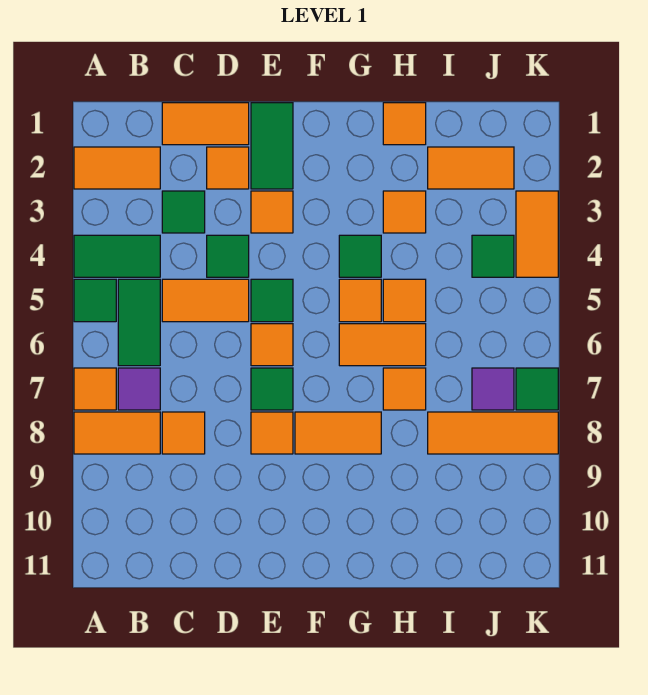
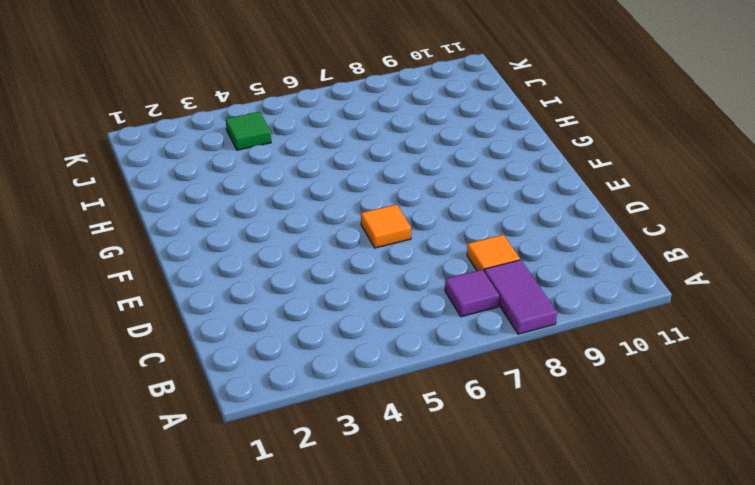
purple tile A8:B8 level 1 -> orange tile A8:B8 level 1
none -> orange tile A2:B2 level 1
none -> green tile A4:B4 level 1
none -> green tile A5 level 1
none -> orange tile A7 level 1

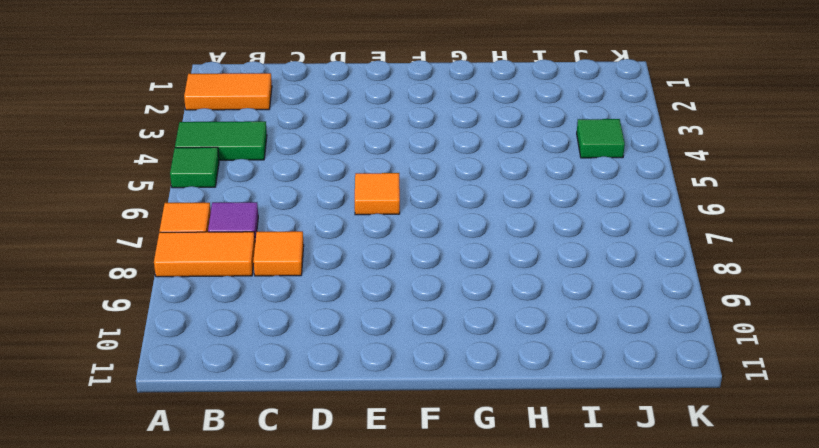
none -> green tile B5:B6 level 1
none -> orange tile C1:D1 level 1
none -> green tile C3 level 1
none -> orange tile C5:D5 level 1

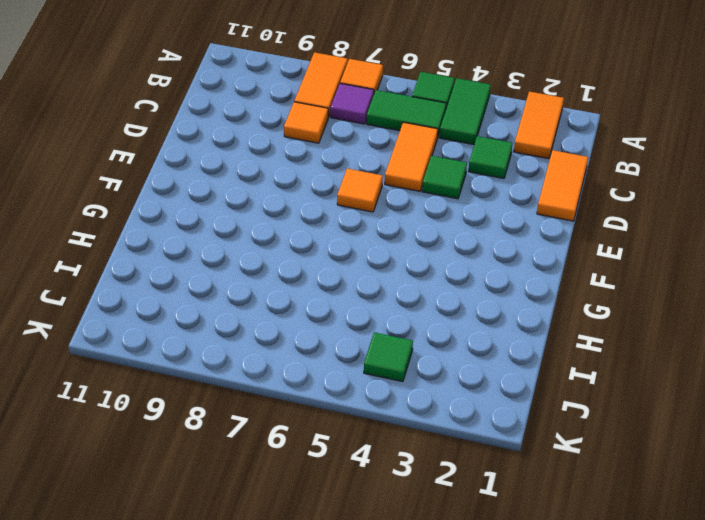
none -> orange tile D2 level 1
none -> green tile E1:E2 level 1
none -> orange tile E3 level 1
none -> green tile E5 level 1

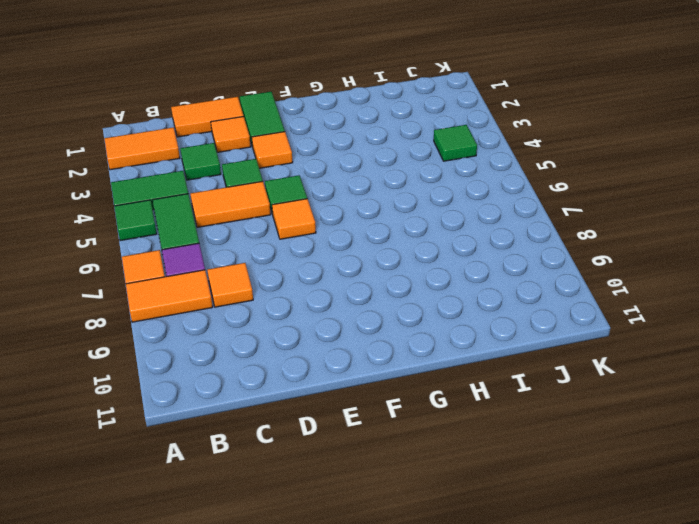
none -> green tile E7 level 1
none -> orange tile E8 level 1
none -> orange tile F8:G8 level 1
none -> green tile G4 level 1

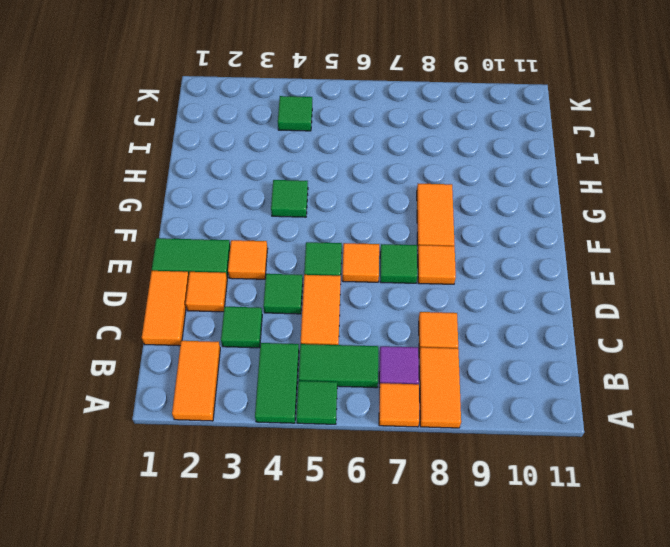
none -> orange tile G5 level 1
none -> orange tile G6:H6 level 1
none -> orange tile H1 level 1
none -> orange tile H3 level 1

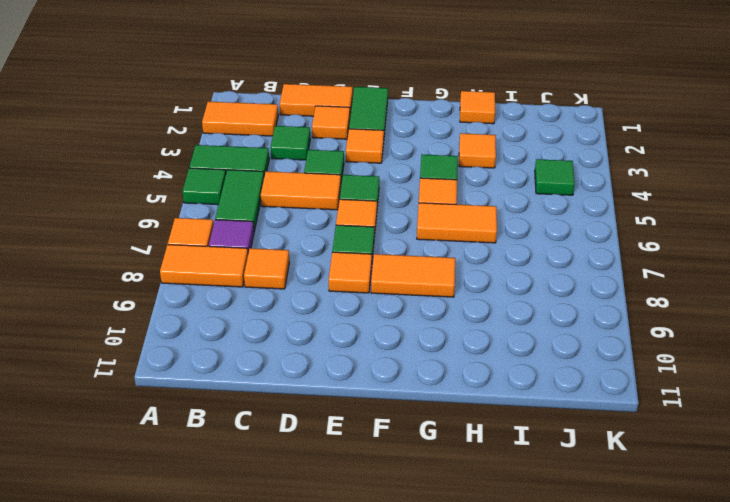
none -> orange tile H5 level 1
none -> orange tile H7 level 1
none -> orange tile I2:J2 level 1
none -> orange tile I8:K8 level 1

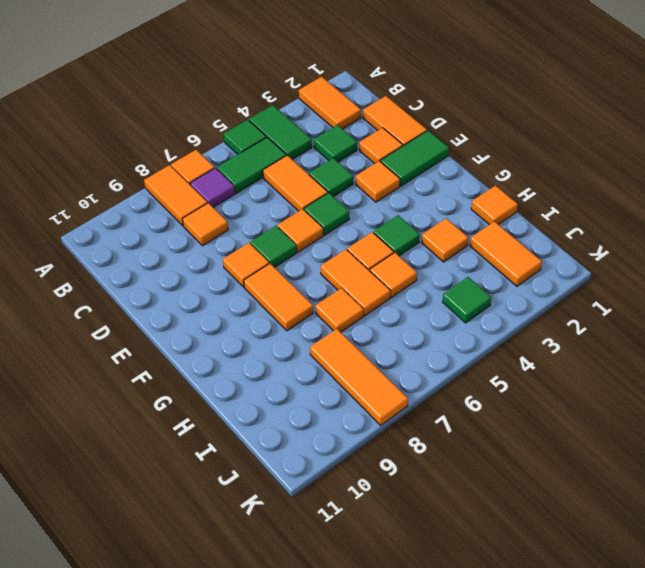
none -> purple tile J7 level 1
none -> orange tile K3:K4 level 1
none -> green tile K7 level 1

